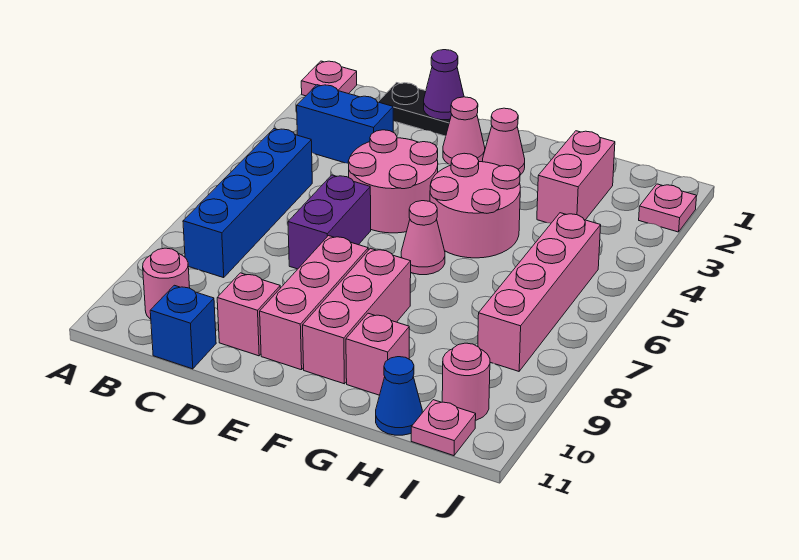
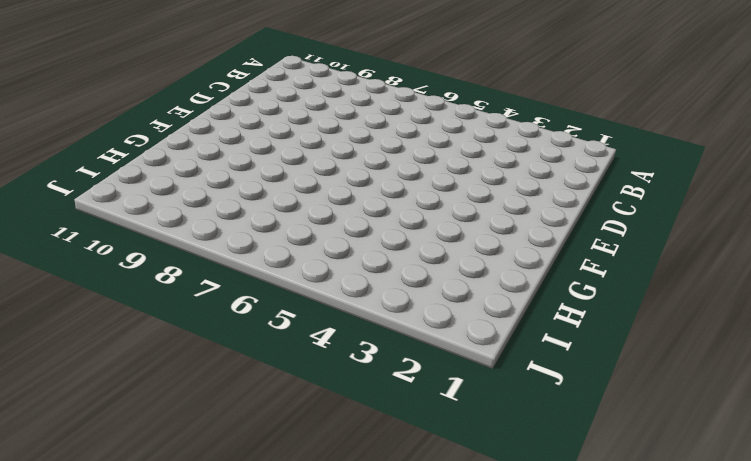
none -> pink plate A1 level 1
none -> blue brick B3:C3 level 1
none -> blue brick B5:B8 level 1

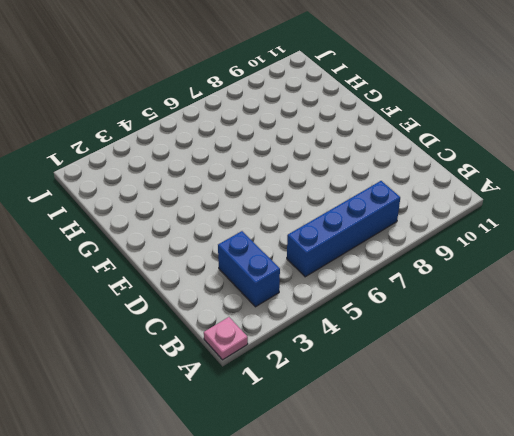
none -> pink round brick B10 level 1
none -> black plate C1:D1 level 1
none -> blue brick C11 level 1

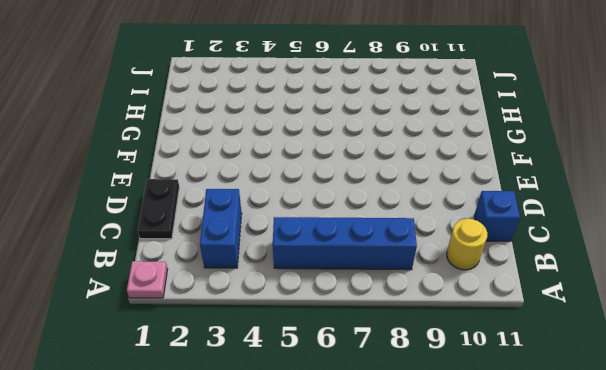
yellow round brick B10 level 1 -> pink round brick B10 level 1
none -> pink round brick D4:E5 level 1
none -> purple brick D6:D7 level 1
none -> pink brick D10 level 1

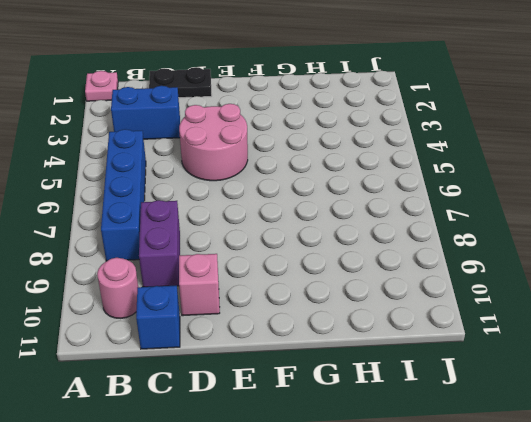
purple brick C8:C9 level 1 -> purple brick D6:D7 level 1
none -> pink cone E2 level 1
none -> pink brick E8:E10 level 1
none -> pink cone F2 level 1

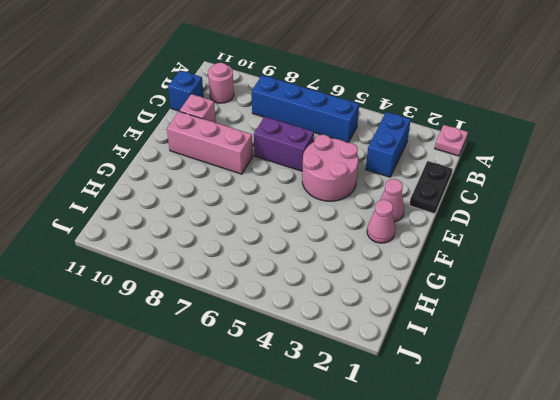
none -> pink round brick F4:G5 level 1
none -> pink cone F6 level 1
none -> pink brick F8:F10 level 1

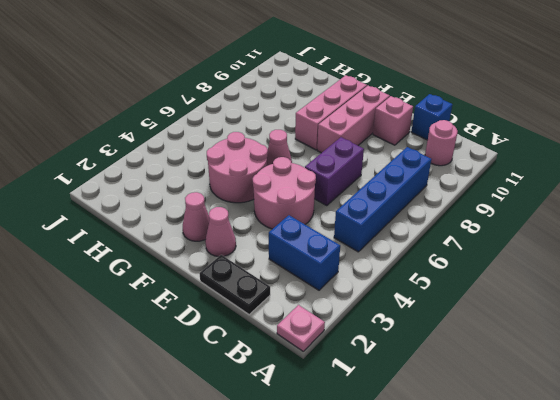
none -> pink brick G10 level 1
none -> pink brick H2:H3 level 1
none -> blue cone H11 level 1

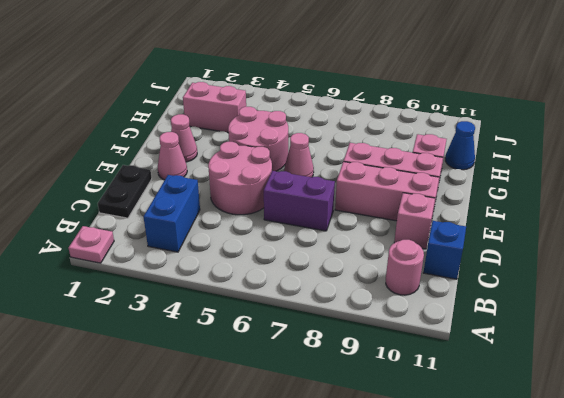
none -> blue brick B5:B8 level 1
none -> pink brick I5:I8 level 1
none -> pink round brick I10 level 1

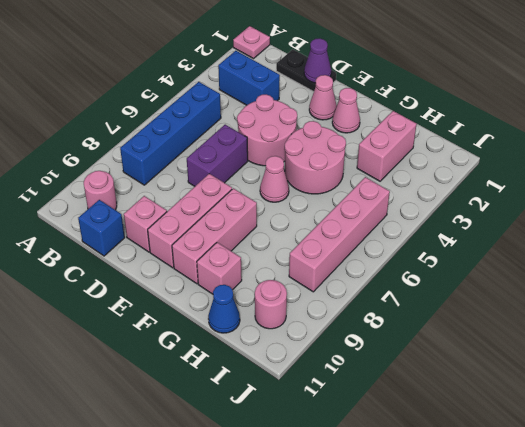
none -> pink plate I11 level 1
none -> pink plate J2 level 1

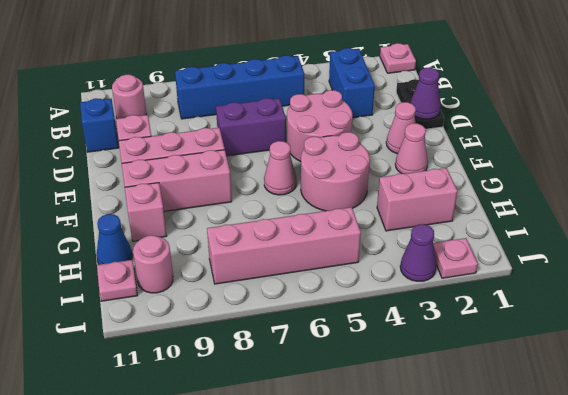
purple cone J3 level 1 -> none

